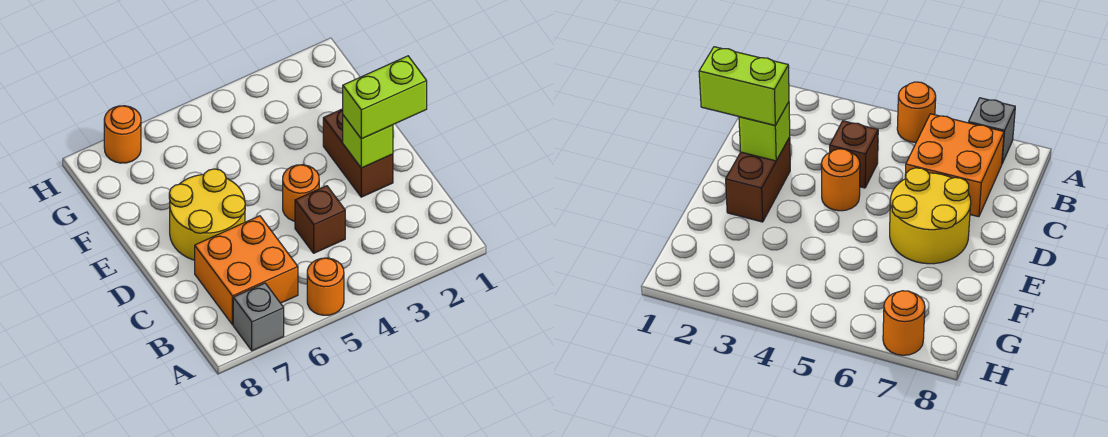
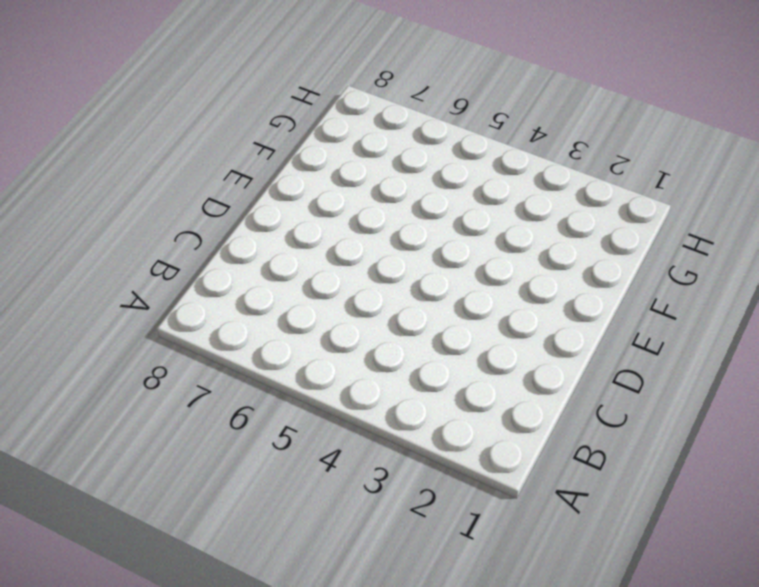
none -> orange round brick A5 level 1
none -> grey brick A7 level 1

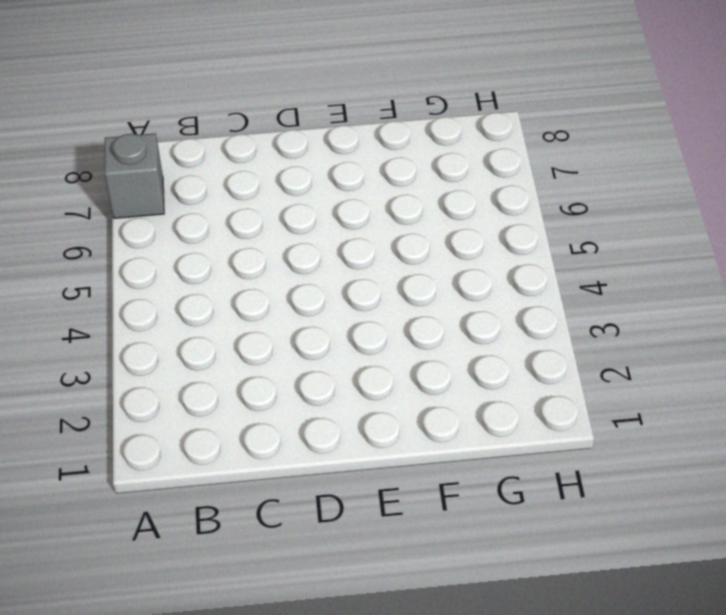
none -> orange round brick A5 level 1
none -> orange brick B6:C7 level 1

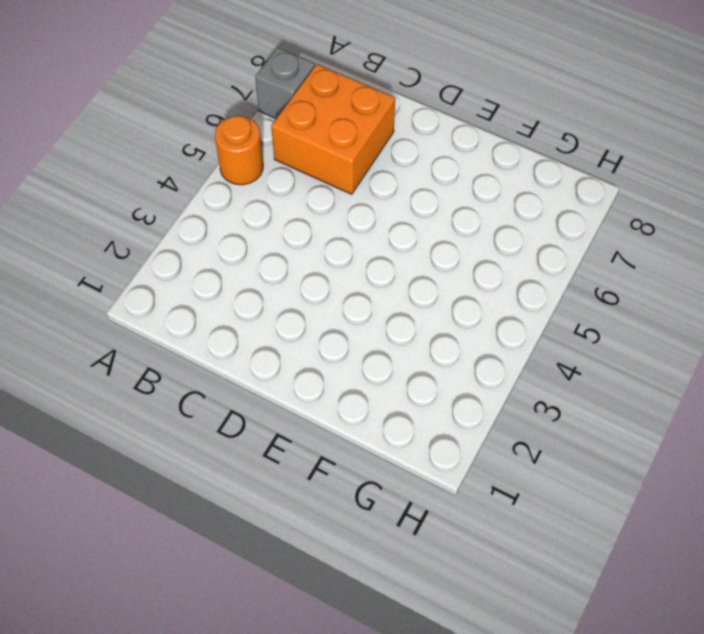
none -> brown brick C4 level 1
none -> brown brick D2:E2 level 1

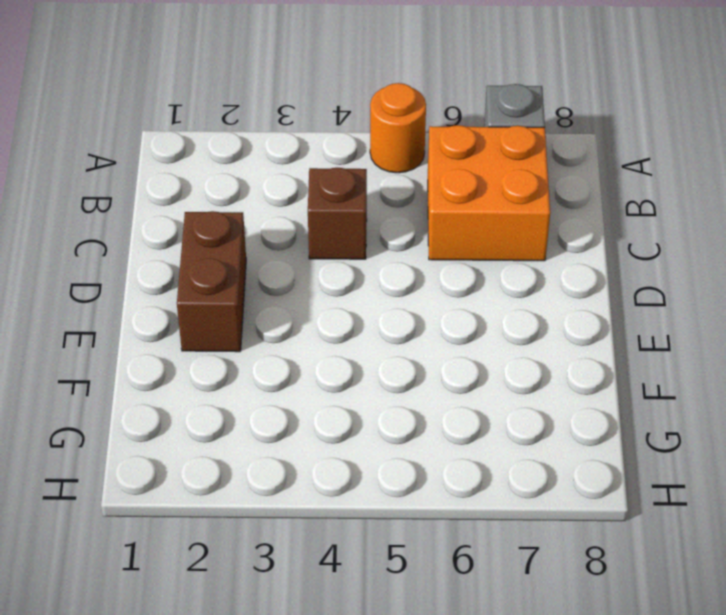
none -> orange round brick D4 level 1
none -> yellow round brick D6:E7 level 1

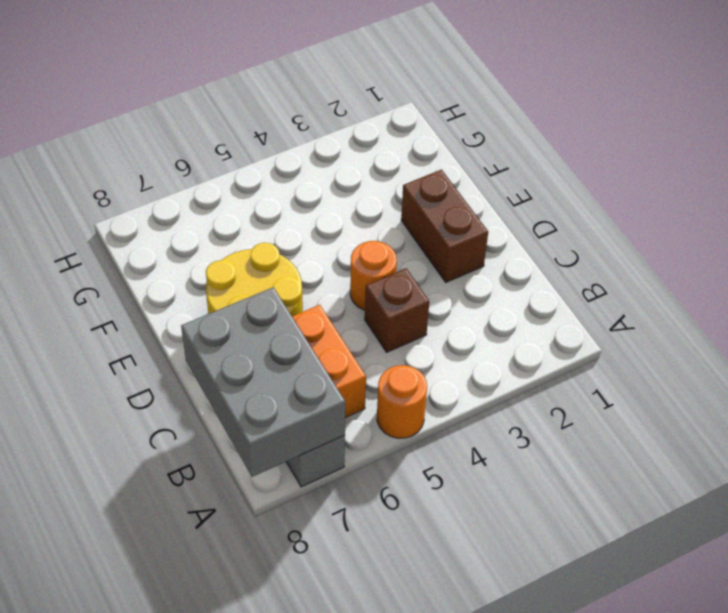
grey brick A7:C8 level 2 -> none
none -> orange round brick H7 level 1
none -> lime brick D2 level 2

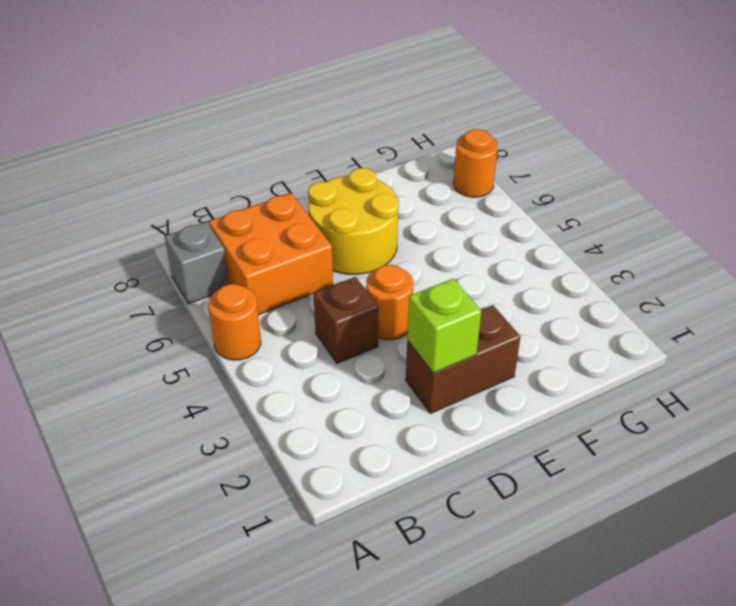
none -> lime brick D1:D2 level 3

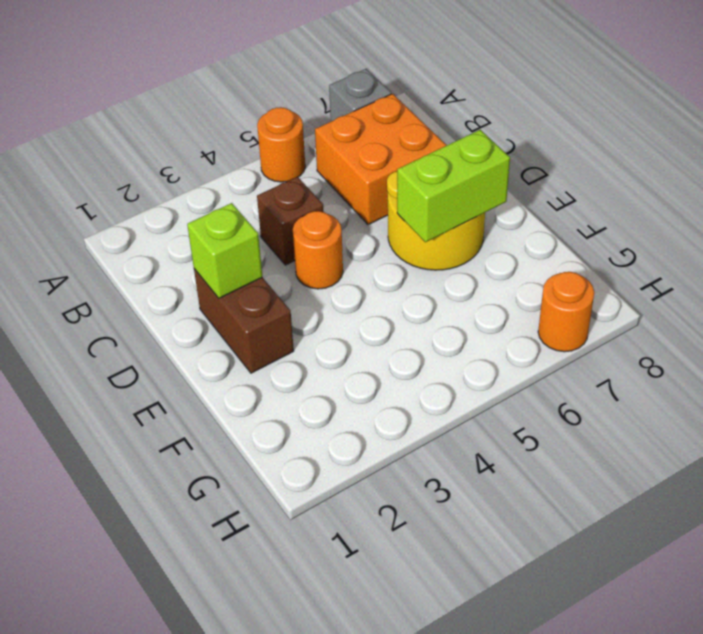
lime brick E6:E7 level 2 -> lime brick D1:D2 level 3

